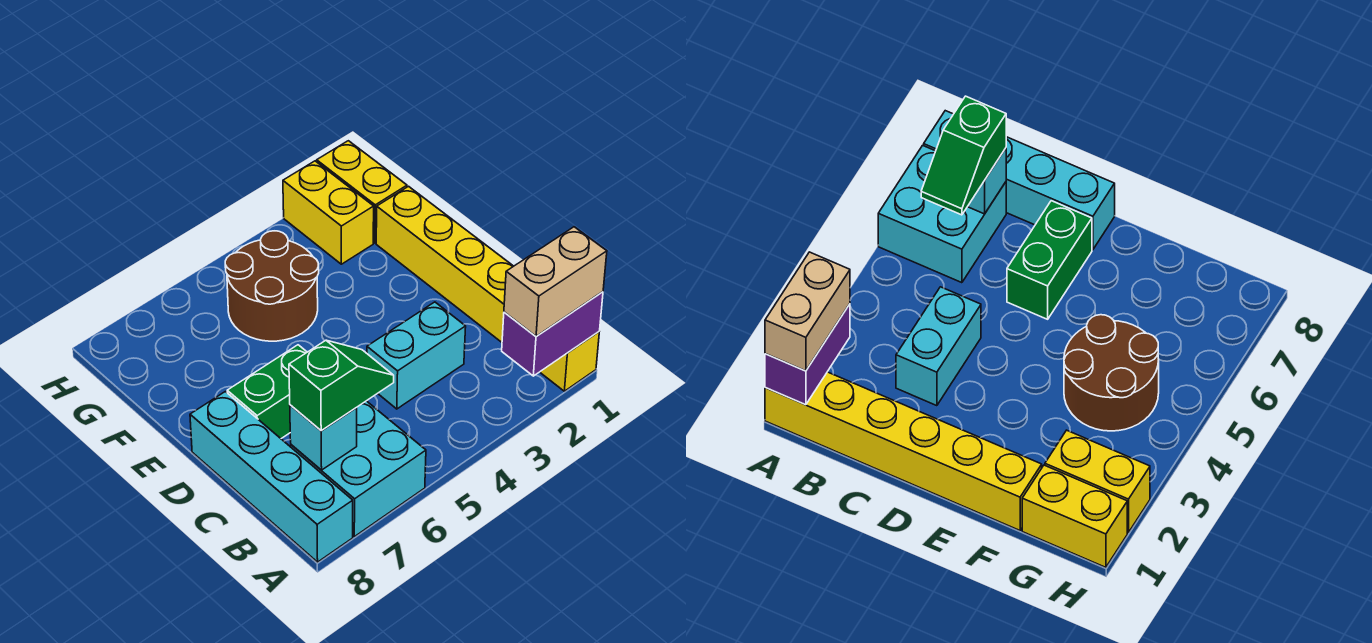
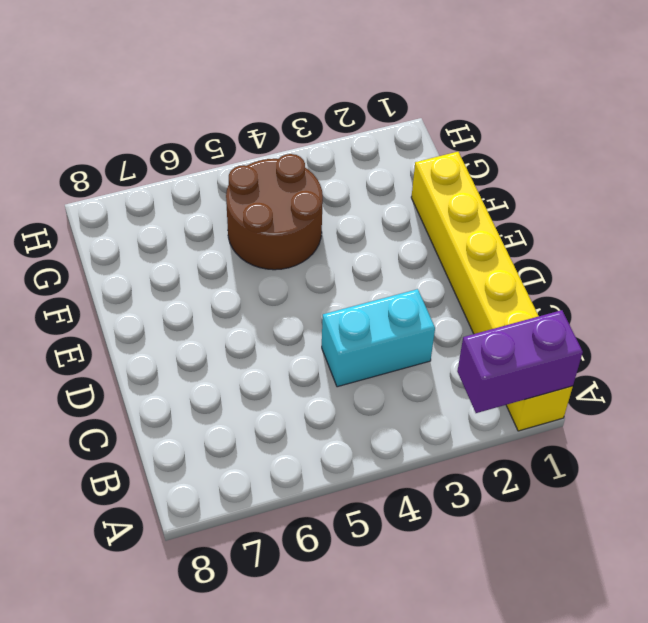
none -> cyan brick A6:B7 level 1
none -> cyan brick A8:D8 level 1
none -> green brick D6:D7 level 1

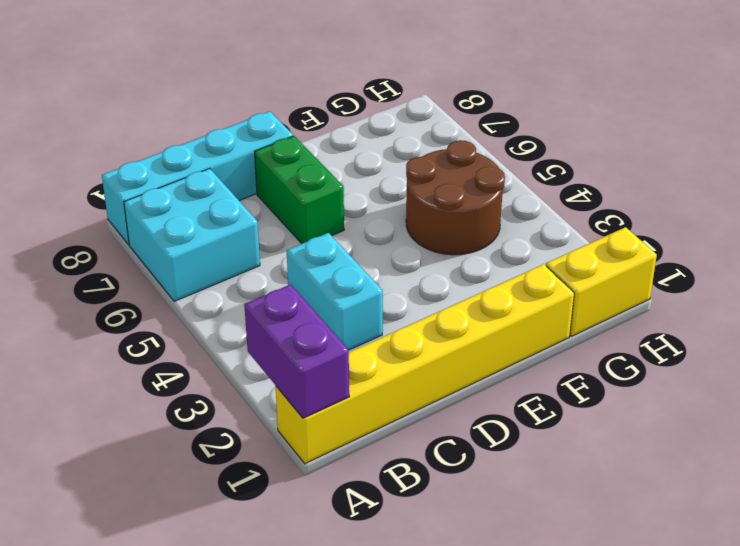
none -> yellow brick G2:H2 level 1
none -> cyan brick B7 level 2
none -> tan brick A1:A2 level 3

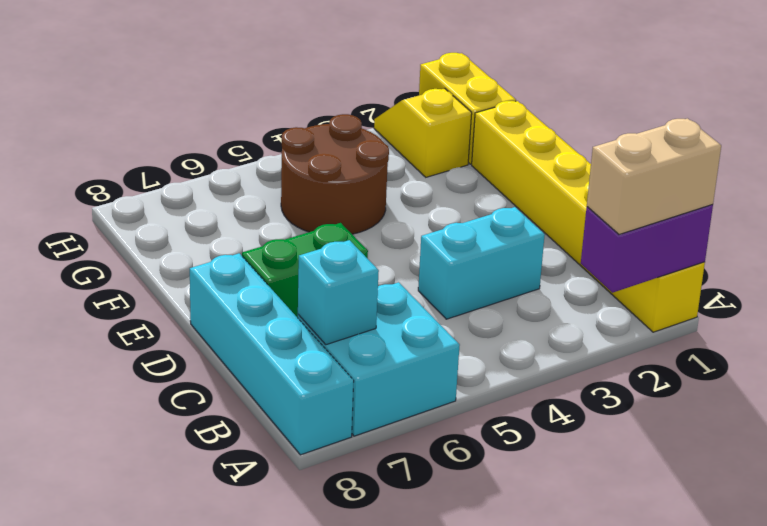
yellow slope G2:H2 level 1 top G -> yellow brick G2:H2 level 1
none -> green slope B6:B7 level 3 top 7

